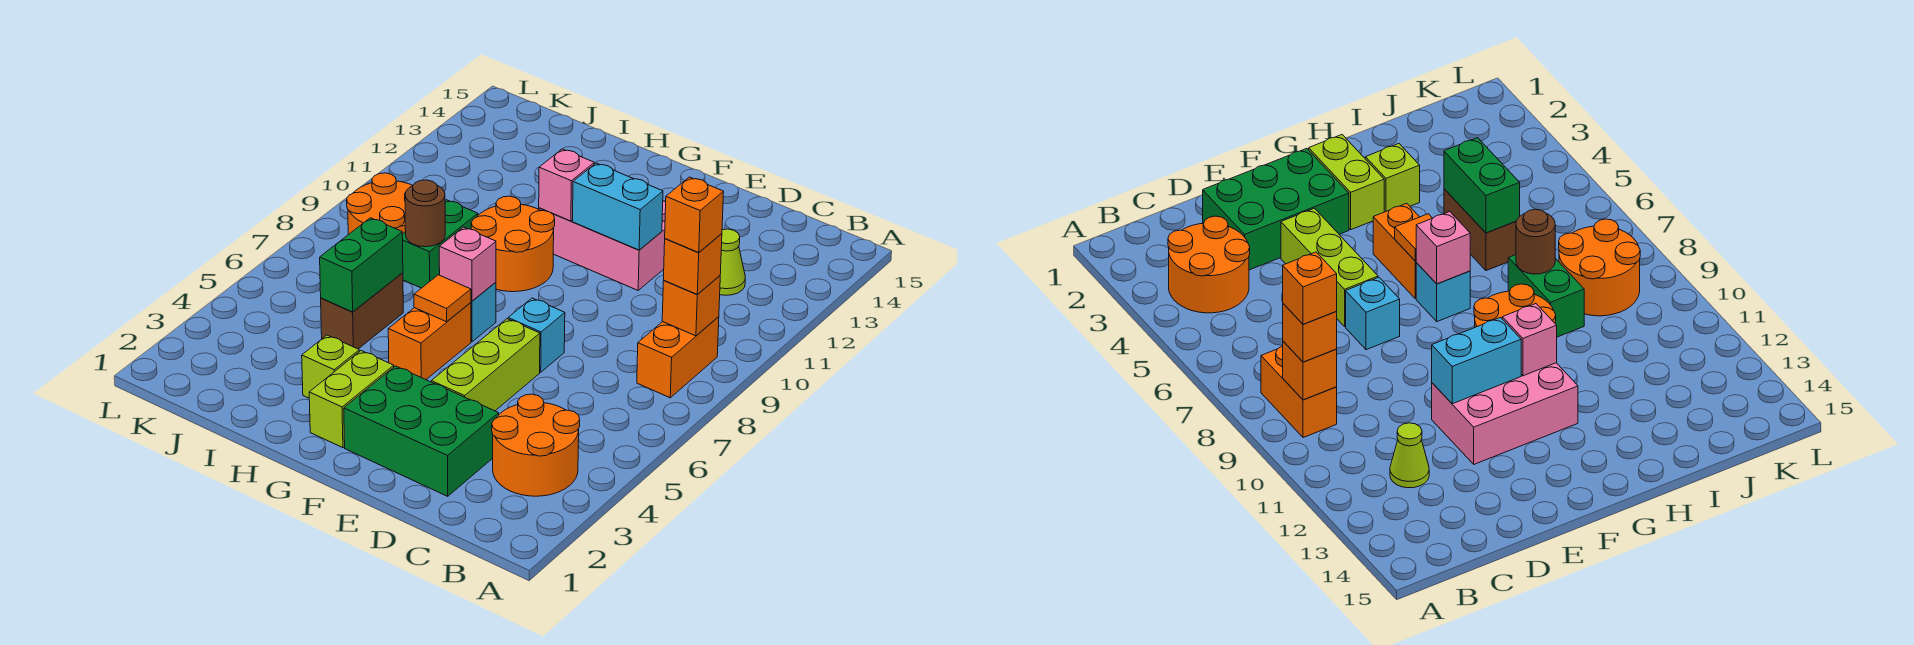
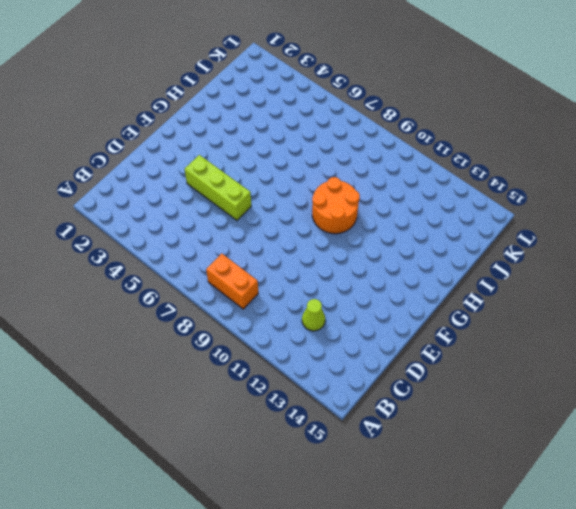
none -> orange round brick B3:C4 level 1
none -> green brick D2:F3 level 1
none -> cyan brick E7 level 1

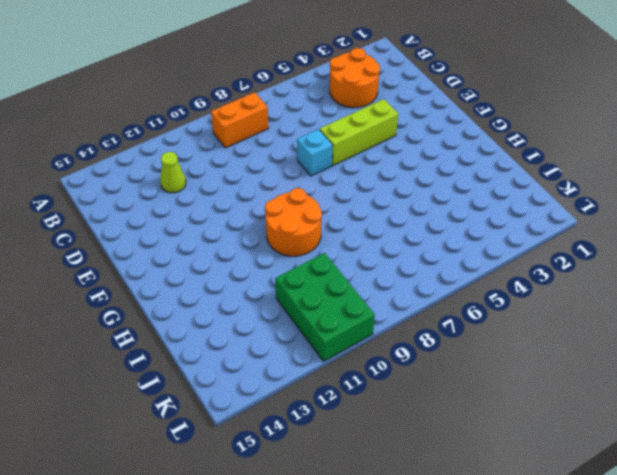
green brick J10:L11 level 1 -> green brick D2:F3 level 1
none -> pink brick E11:G12 level 1
none -> lime brick G2:G3 level 1
none -> orange brick G5:G6 level 1

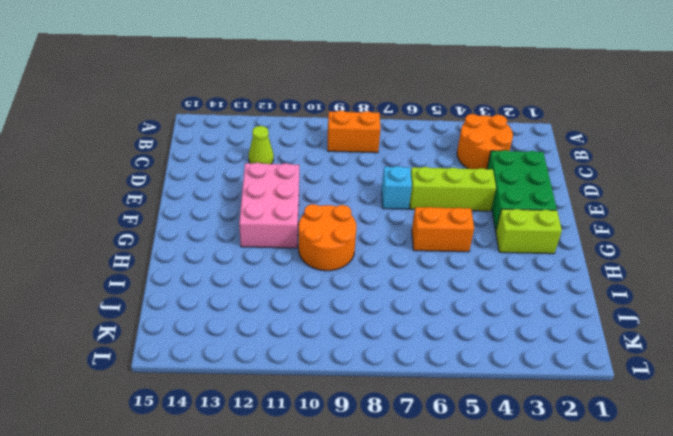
none -> cyan brick G7 level 1
none -> lime brick H3 level 1
none -> brown brick I5:I6 level 1

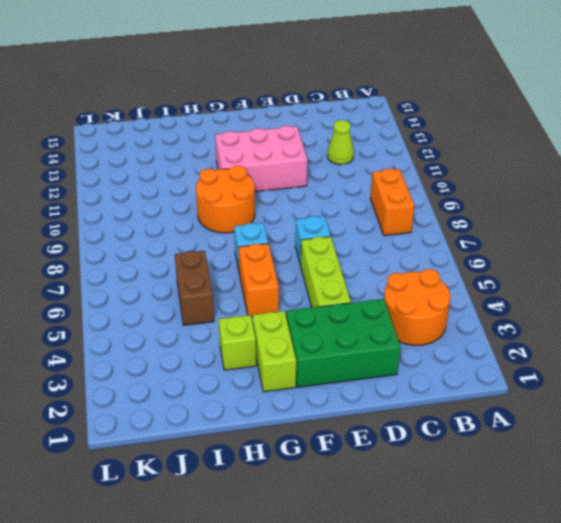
none -> green brick I8:I9 level 1
none -> orange round brick J8:K9 level 1
none -> orange brick B9 level 2

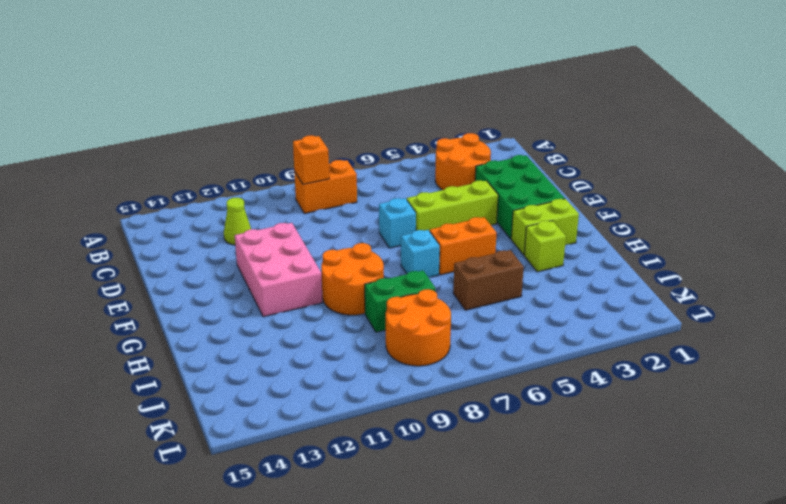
none -> cyan brick E11:F11 level 2
none -> orange tile G6 level 2
none -> pink brick G7 level 2

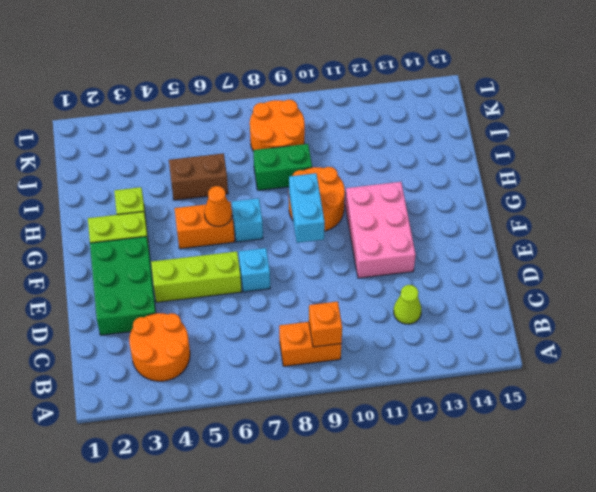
cyan brick F9:G9 level 2 -> cyan brick E11:F11 level 2
orange cone G6 level 2 -> orange tile G6 level 2
none -> pink brick G7 level 2
none -> pink brick G11 level 2
none -> green brick I5:I6 level 2

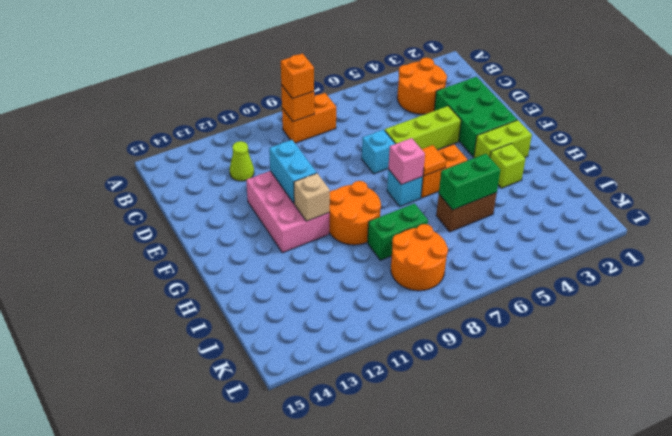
tan brick G11 level 2 -> pink brick G11 level 2
none -> brown round brick I8 level 2
none -> orange brick B9 level 4

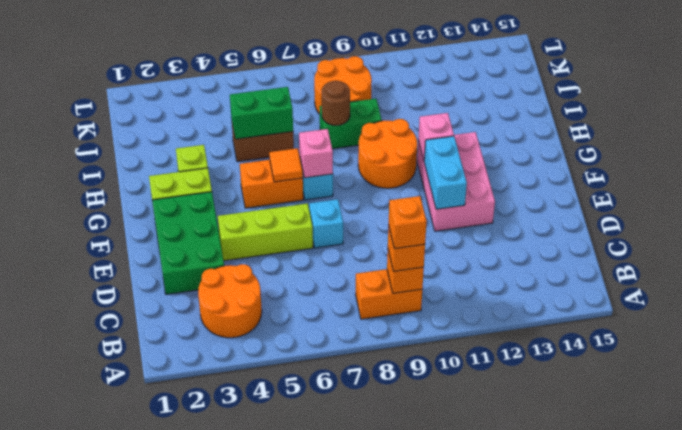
none -> lime cone C12 level 1

